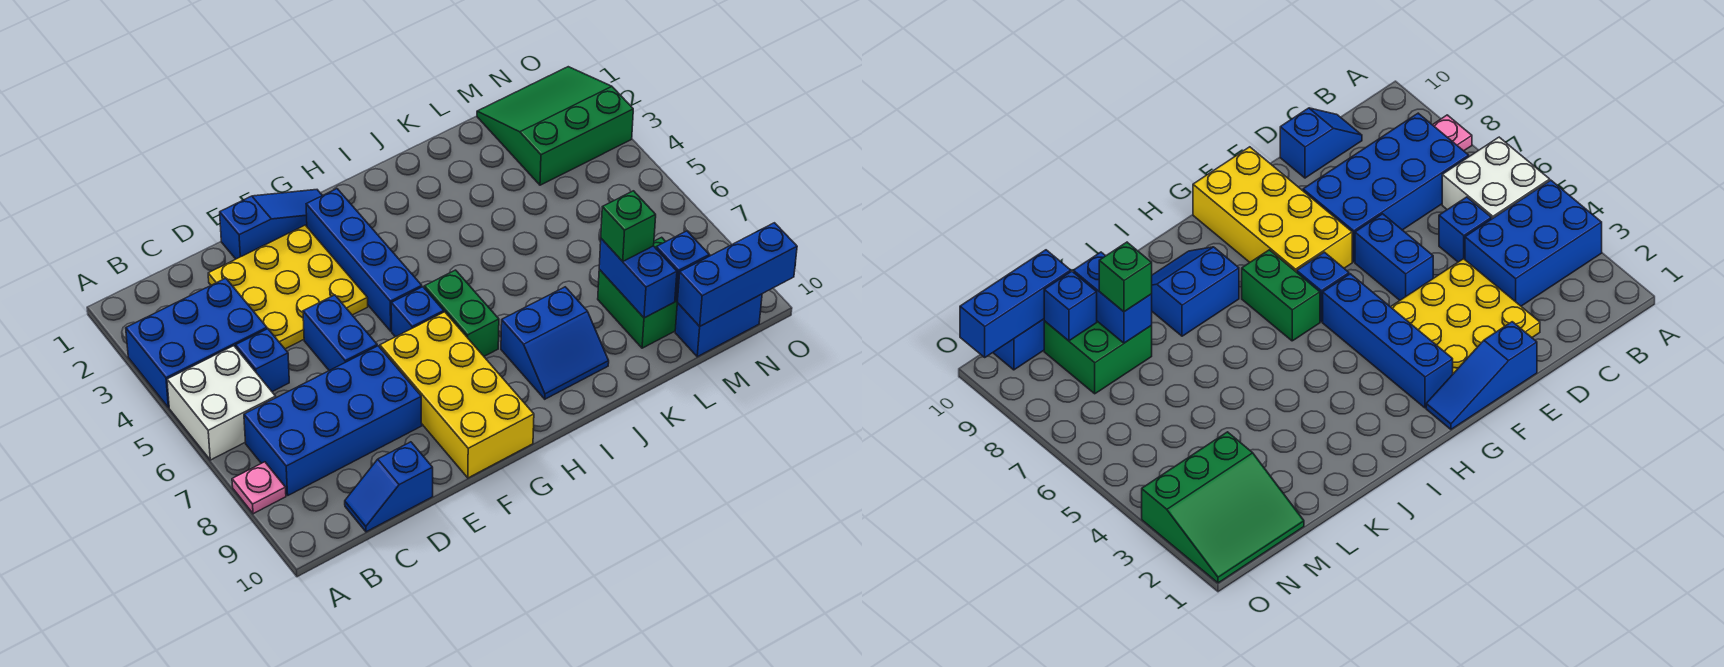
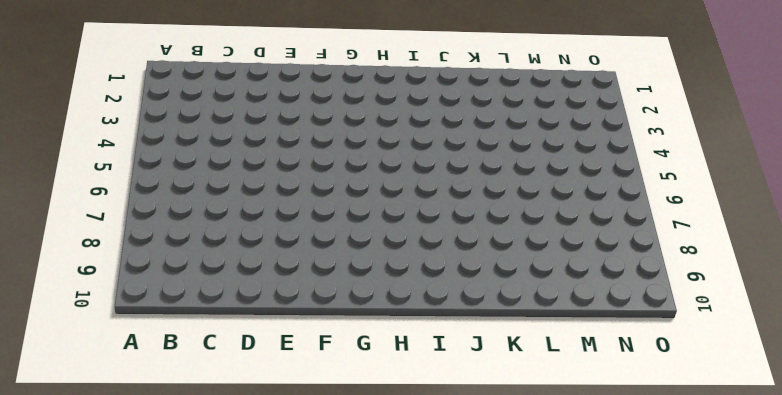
none -> blue brick A3:C4 level 1
none -> white brick A5:B6 level 1
none -> pink plate A8 level 1

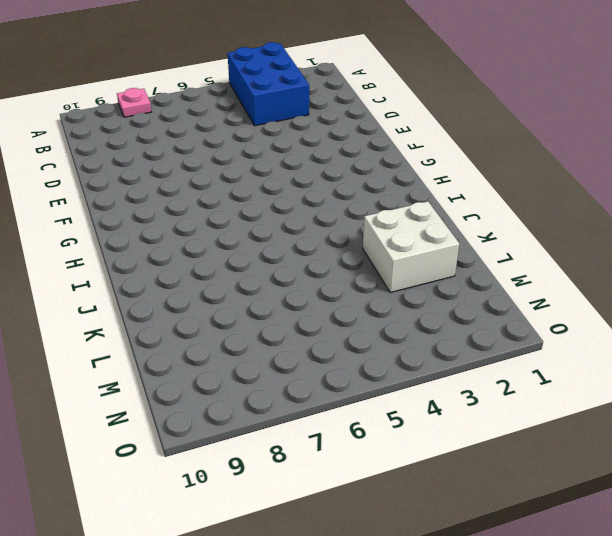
white brick K2:L3 level 1 -> white brick A5:B6 level 1
none -> blue brick B7:E8 level 1
none -> blue brick C5 level 1
none -> blue slope C10:D10 level 1 top D

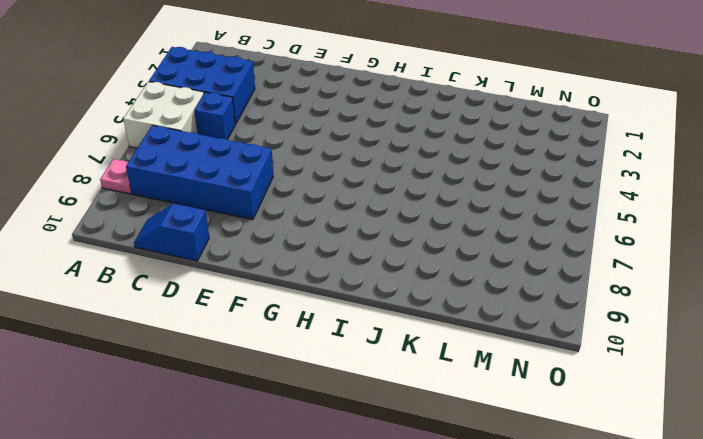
none -> yellow plate D2:F4 level 1
none -> blue slope E1:G1 level 1 top E
none -> blue brick E5:E6 level 1

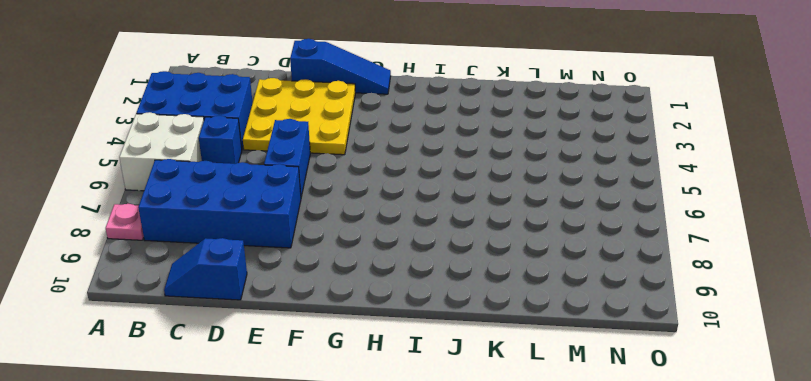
none -> yellow brick F7:G10 level 1
none -> blue brick G2:G5 level 1
none -> blue brick G6 level 1

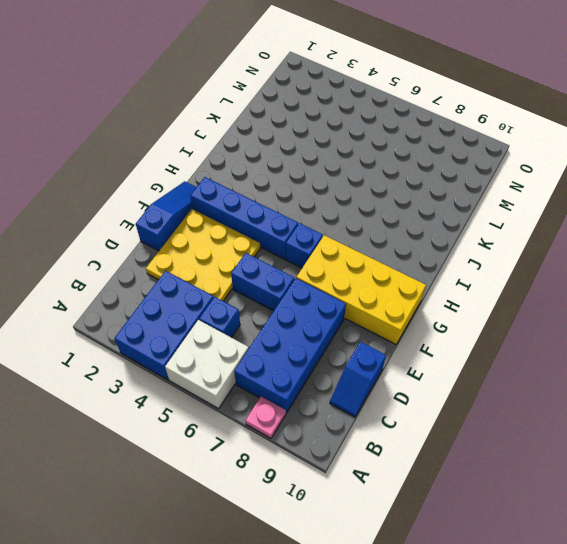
none -> green brick H6:H7 level 1
none -> blue slope I8:J9 level 1 top 8
none -> green brick L8:M9 level 1

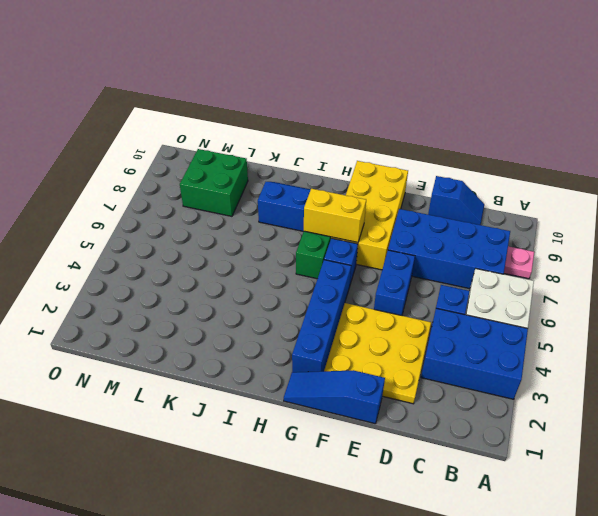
yellow brick G7:H7 level 2 -> none
none -> green slope M1:O3 level 1 top 3
none -> blue brick M10:N10 level 1
none -> blue brick L8:L9 level 2

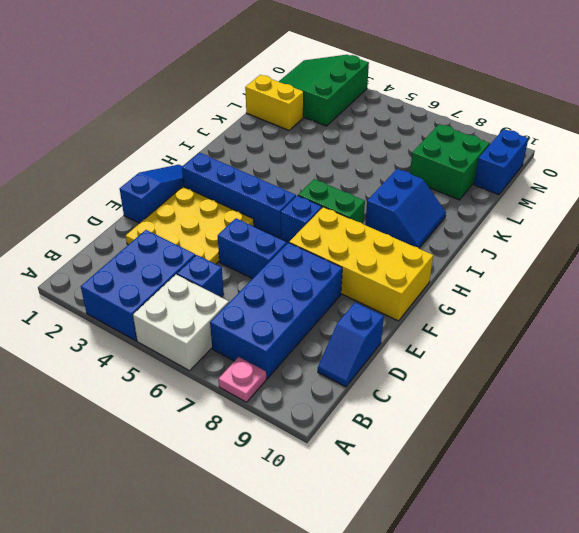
yellow brick L1:L2 level 1 -> none
none -> blue brick L8:L9 level 2
none -> blue brick M9 level 2
none -> blue brick M10:O10 level 2

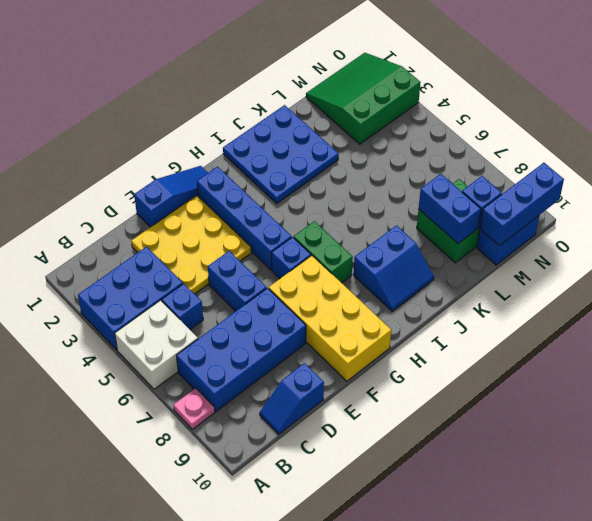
blue plate I1:K3 level 1 -> none
none -> green brick L8 level 3

